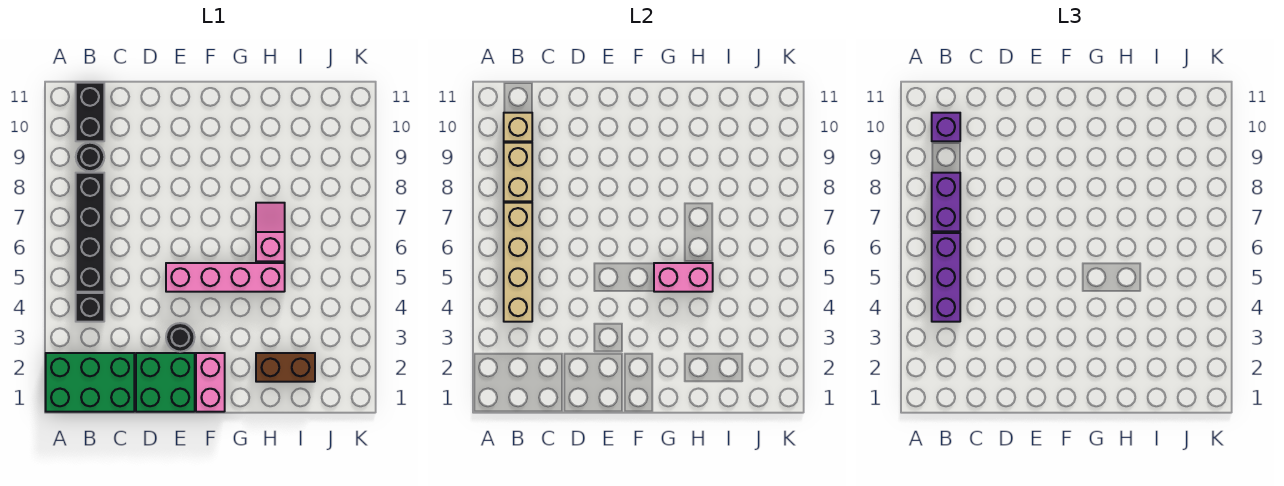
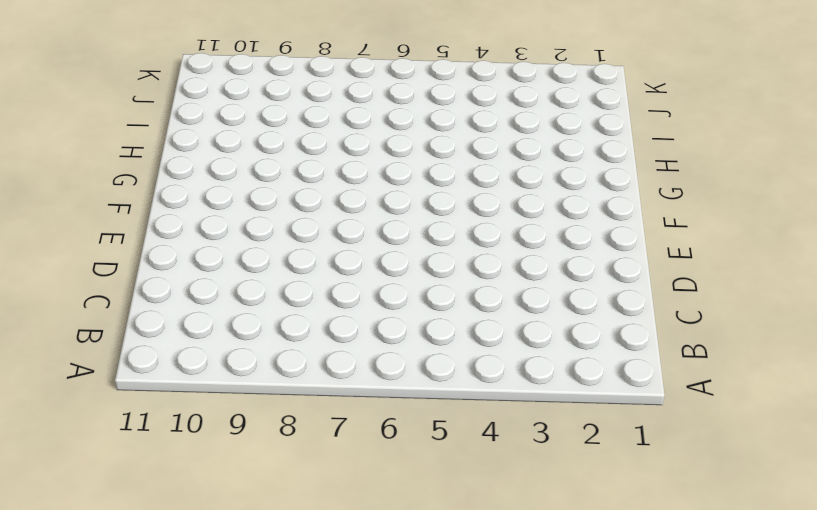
none -> green brick A1:C2 level 1
none -> black brick B4 level 1
none -> black brick B5:B8 level 1

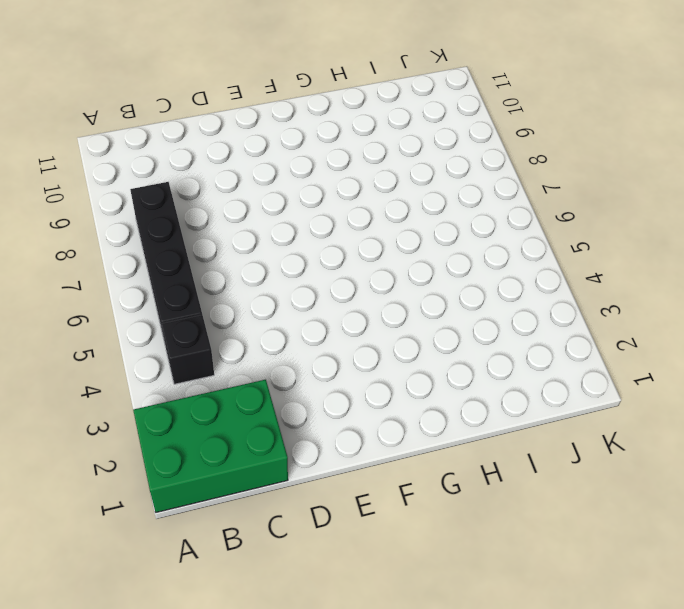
none -> black round brick B9 level 1
none -> black brick B10:B11 level 1
none -> green brick D1:E2 level 1

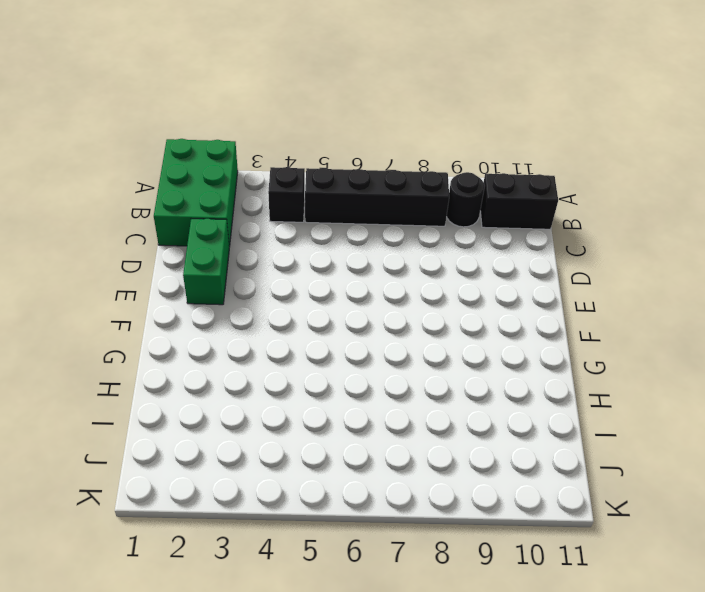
green brick D2:E2 level 1 -> green brick D1:E2 level 1
none -> black round brick E3 level 1
none -> pink brick E5:H5 level 1
none -> pink brick F1:F2 level 1

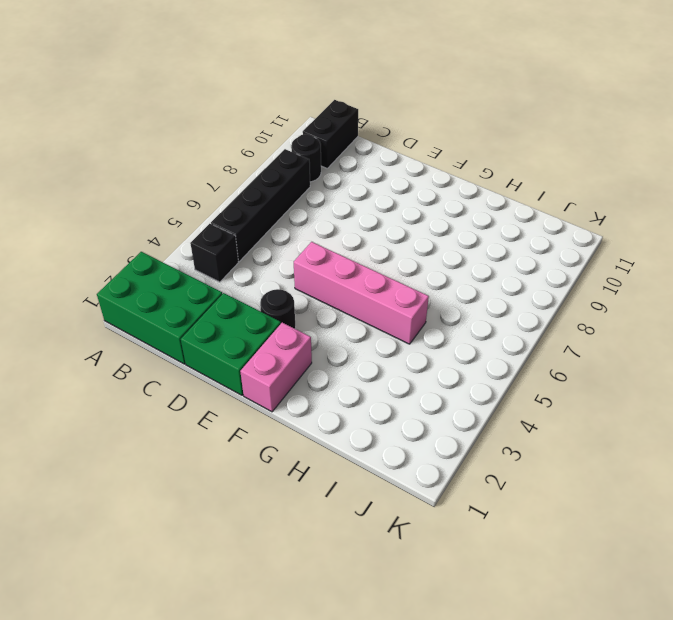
none -> brown brick H2:I2 level 1
none -> pink slope H6:H7 level 1 top 6
none -> tan brick B4:B7 level 2

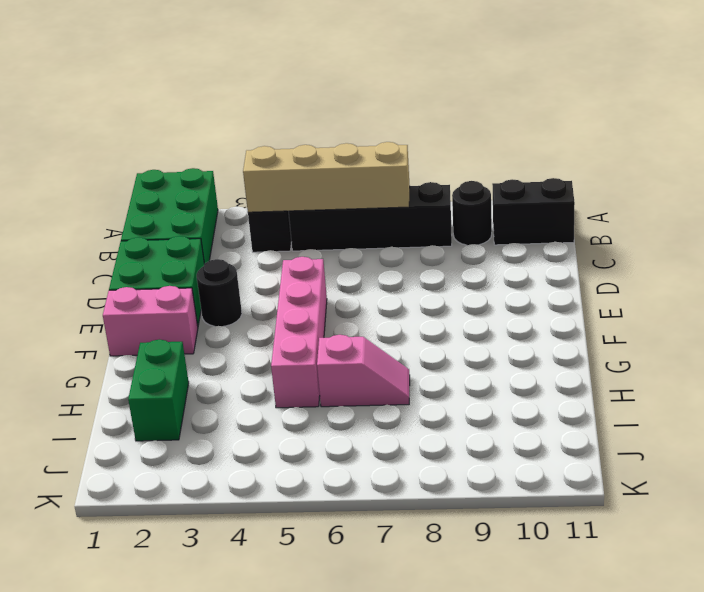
green brick H2:I2 level 1 -> brown brick H2:I2 level 1
none -> tan brick B8:B9 level 2
none -> tan brick B10 level 2
none -> pink brick G5:H5 level 2

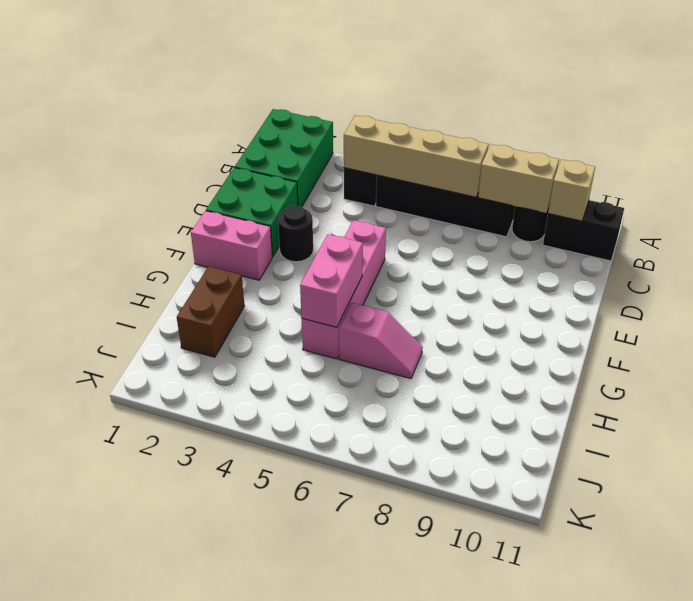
none -> purple brick B4:B6 level 3
none -> purple brick B7:B8 level 3
none -> purple brick B10 level 3

